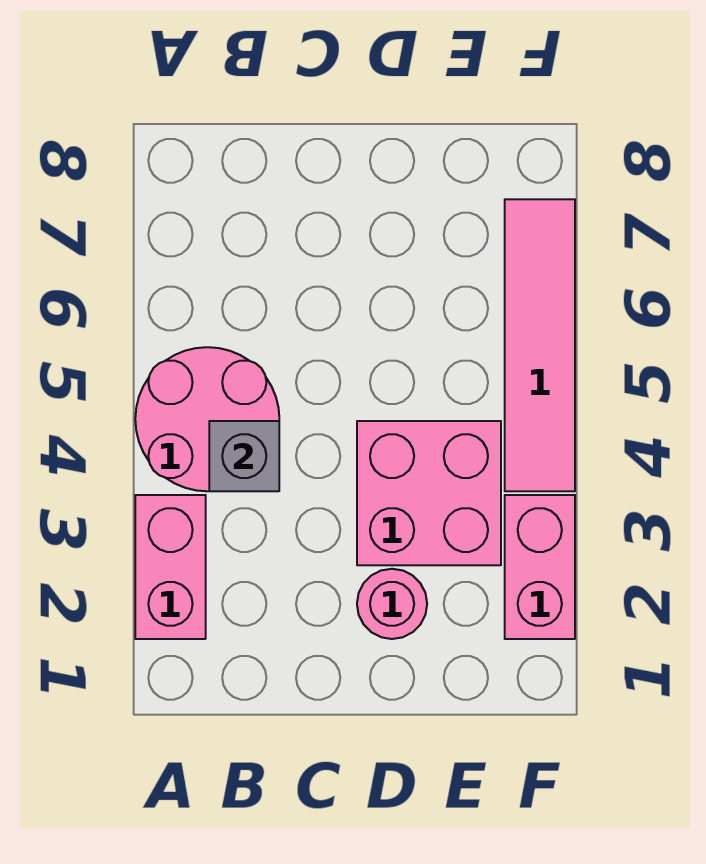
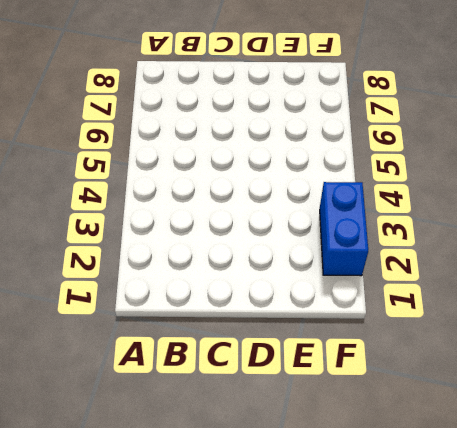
blue brick F2:F3 level 1 -> pink brick F2:F3 level 1
none -> pink brick A2:A3 level 1
none -> pink round brick A4:B5 level 1

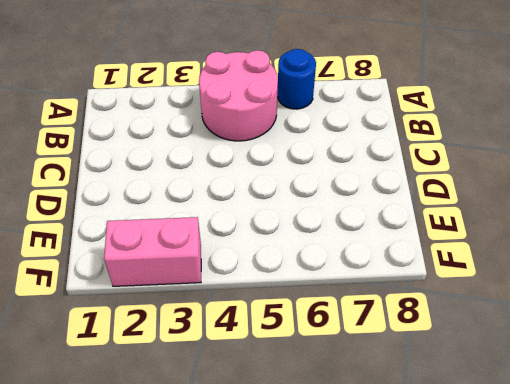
blue round brick A6 level 1 -> none
none -> pink brick A2:A3 level 1
none -> pink round brick D2 level 1

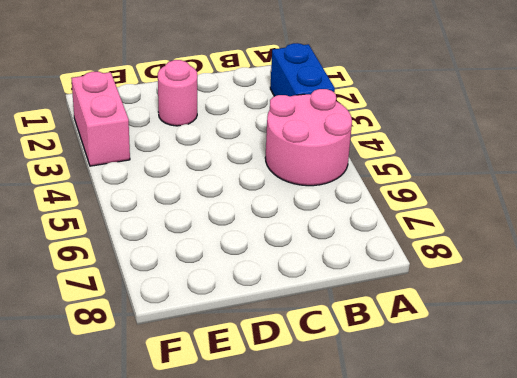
blue brick A2:A3 level 1 -> pink brick A2:A3 level 1
none -> pink brick D3:E4 level 1
none -> pink tile F4:F7 level 1

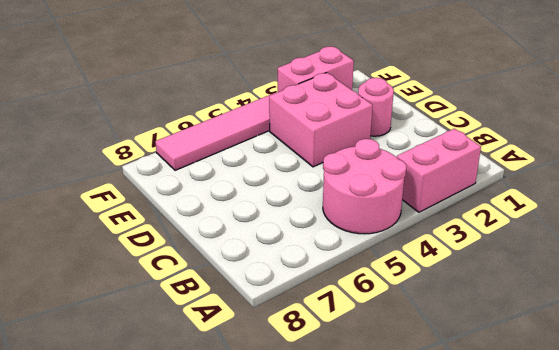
none -> grey brick B4 level 2

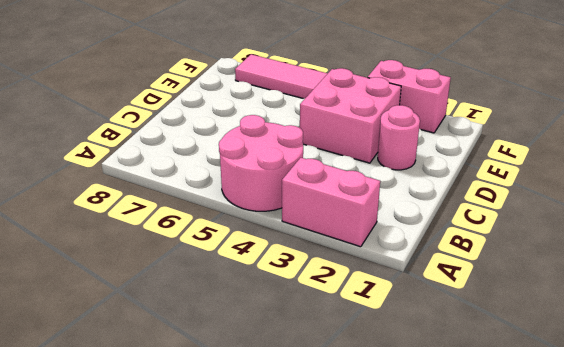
none -> grey brick B4 level 2

